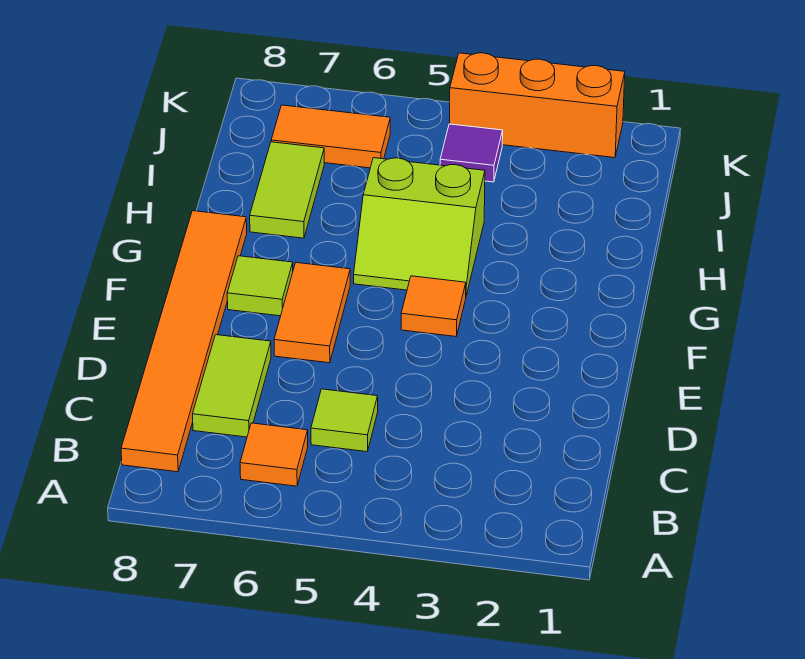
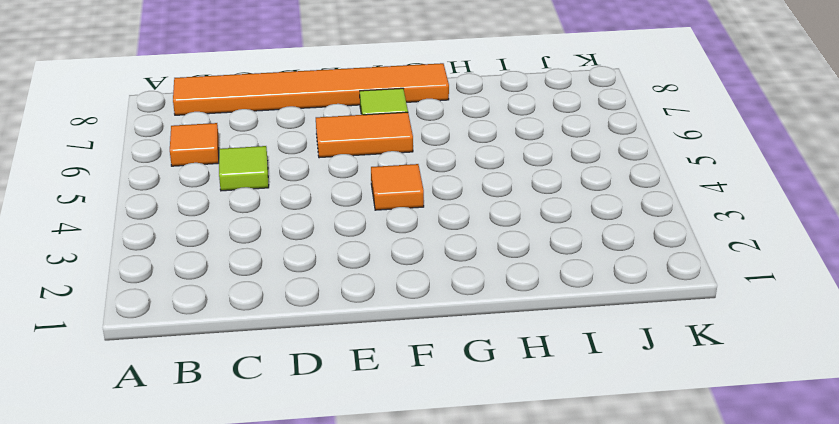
none -> lime tile C7:D7 level 1
none -> lime slope G4:H5 level 1 top H
none -> lime tile H7:I7 level 1

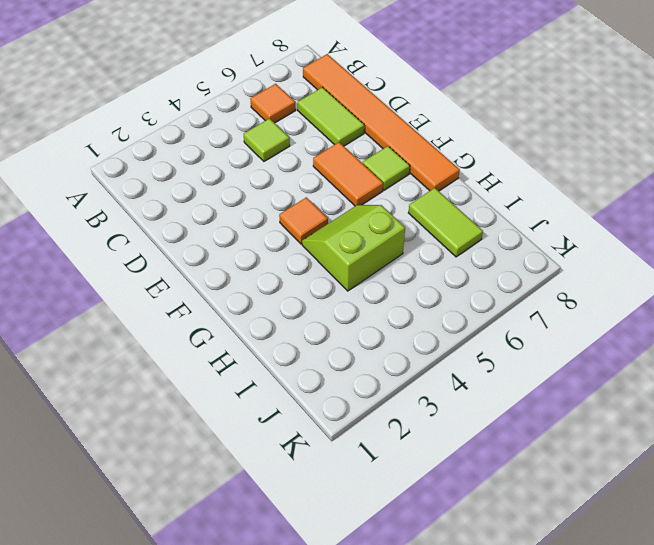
none -> purple tile J4 level 1
none -> orange tile J6:J7 level 1
none -> orange brick K2:K4 level 1

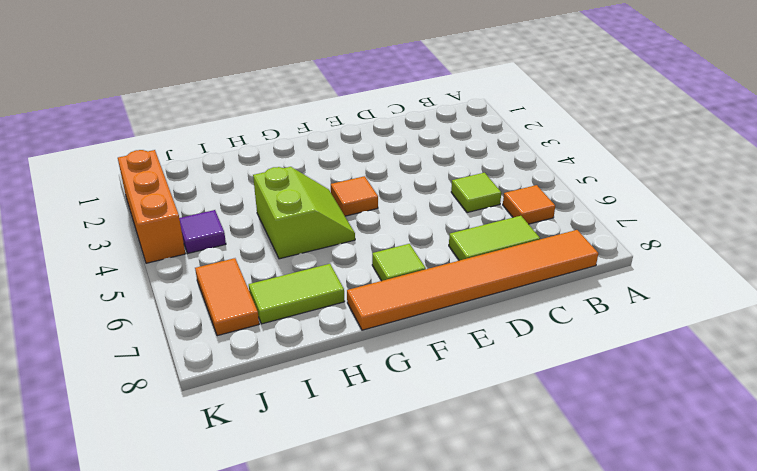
none -> orange tile E6:F6 level 1

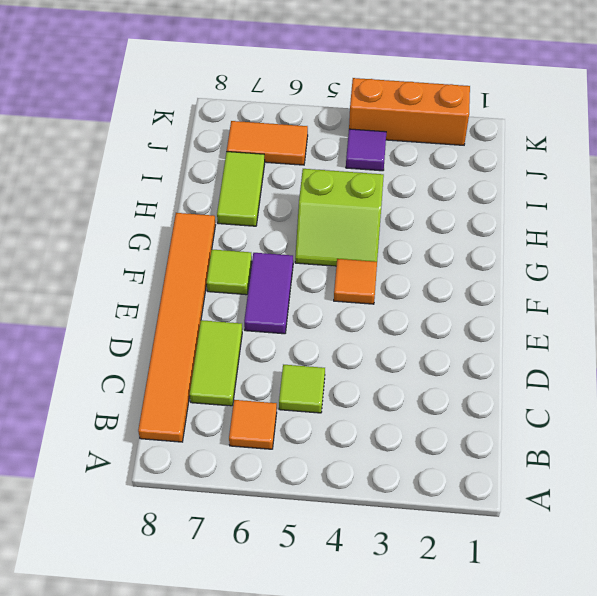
purple tile E6:F6 level 1 -> orange tile E6:F6 level 1

